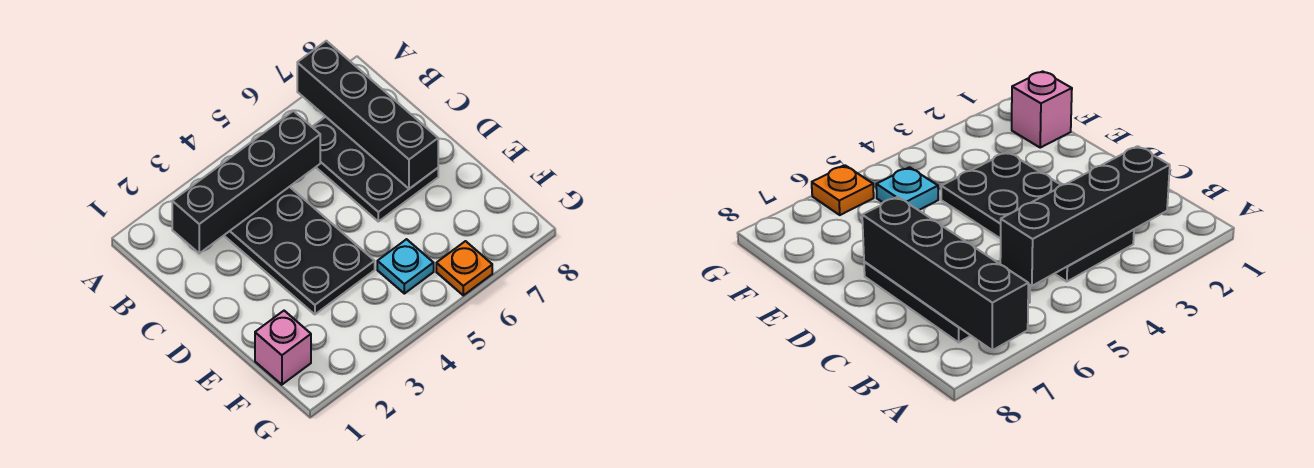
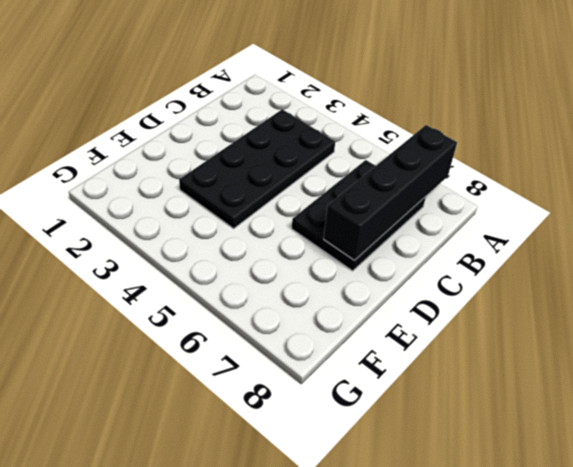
none -> pink brick F1 level 1
none -> cyan plate F5 level 1

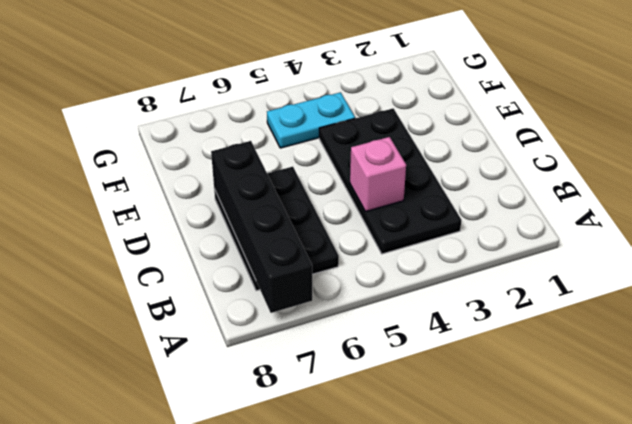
pink brick C4 level 2 -> pink brick F1 level 1
cyan plate F4:F5 level 1 -> cyan plate F5 level 1
none -> orange plate G6 level 1
none -> black brick B2:B5 level 2

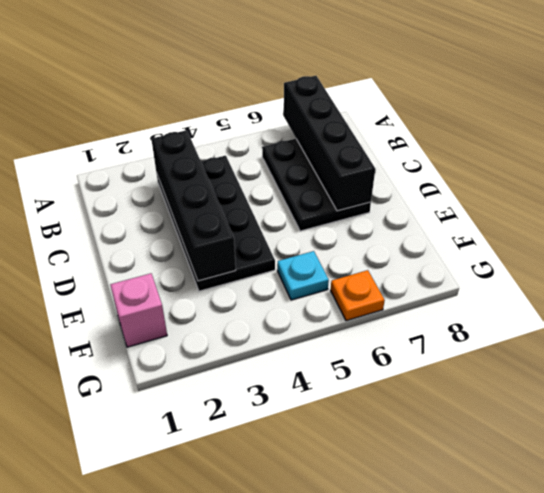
black brick B3:E3 level 2 -> black brick B2:B5 level 2

